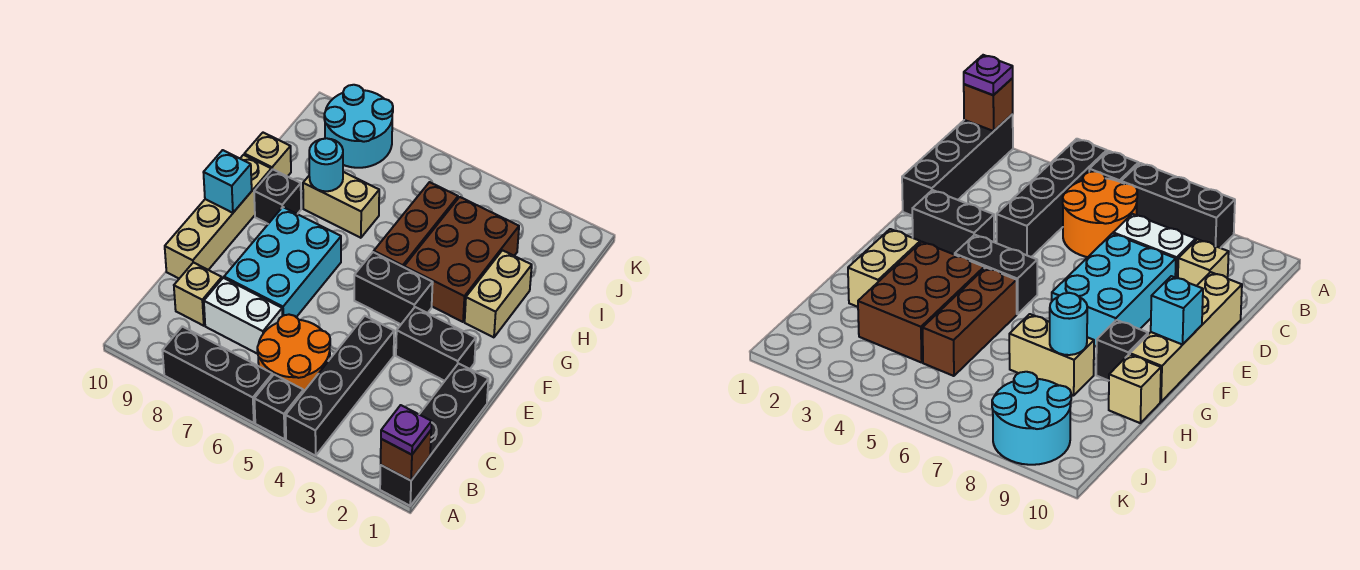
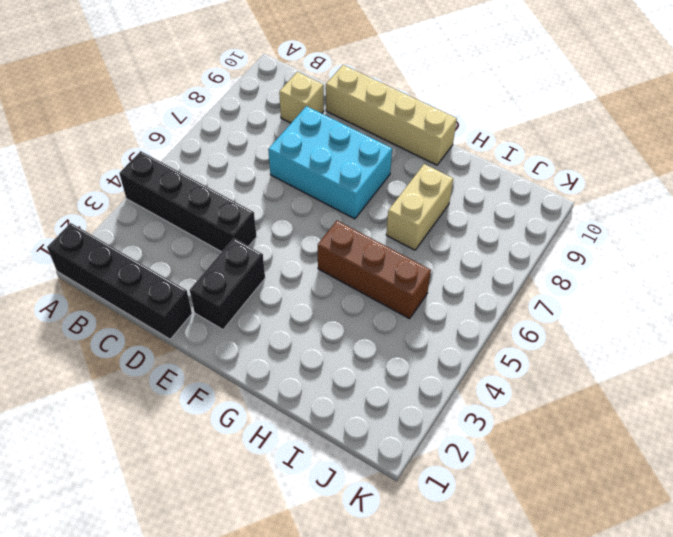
none -> black brick A5 level 1
none -> black brick A6:A8 level 1
none -> orange round brick B5:C6 level 1

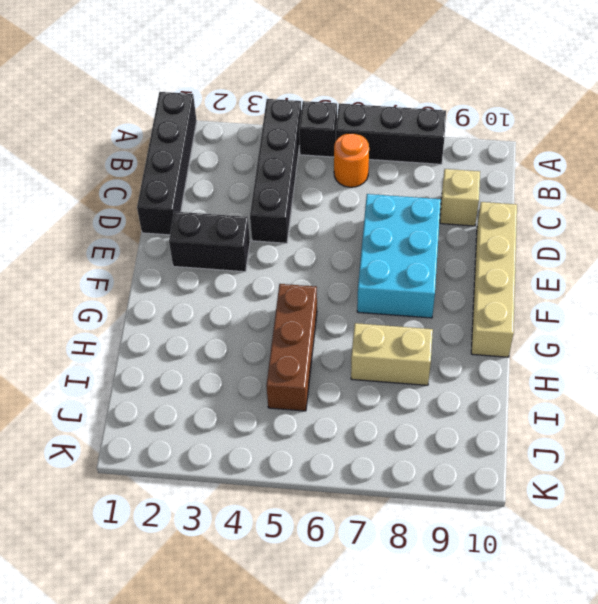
orange round brick B6 level 1 -> orange round brick B5:C6 level 1
none -> white brick C7:C8 level 1
none -> black brick F4:F5 level 1
none -> tan brick G2:H2 level 1

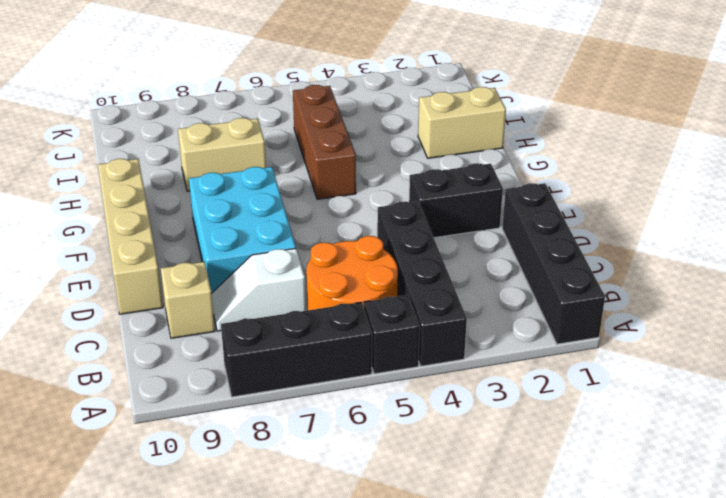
white slope C7:C8 level 1 top 7 -> white brick C7:C8 level 1
tan brick H1:H2 level 1 -> tan brick G2:H2 level 1
none -> black brick F4:F5 level 1
none -> brown brick G3:I4 level 1
none -> black brick G9 level 1

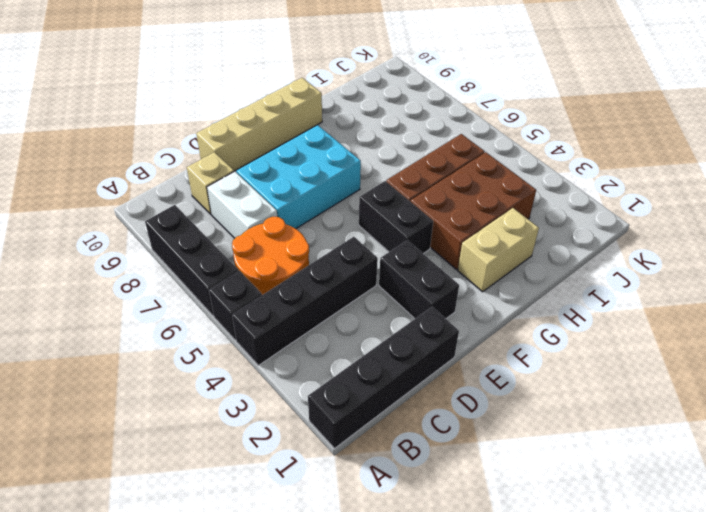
none -> black brick G9 level 1
none -> tan brick H7:H8 level 1
none -> tan brick H10 level 1

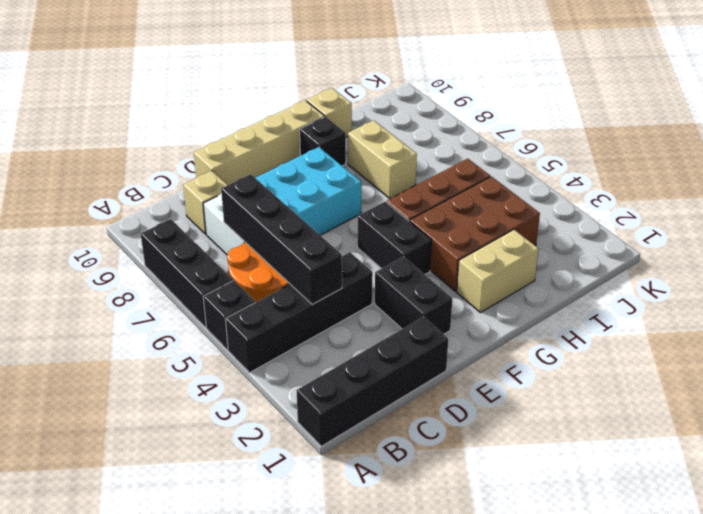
black brick C4:C7 level 2 -> none
none -> cyan round brick J8:K9 level 1
none -> brown brick A1 level 2
none -> cyan brick F10 level 2

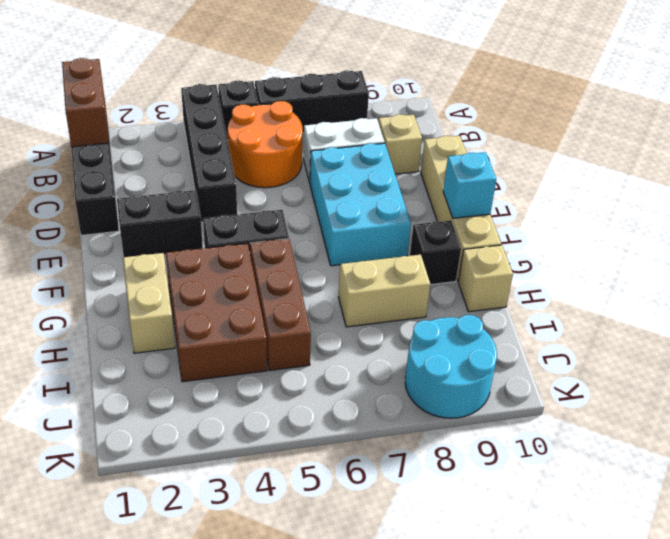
brown brick A1:B1 level 2 -> brown brick A1 level 2
none -> cyan round brick H8 level 2
none -> purple plate A1 level 3

